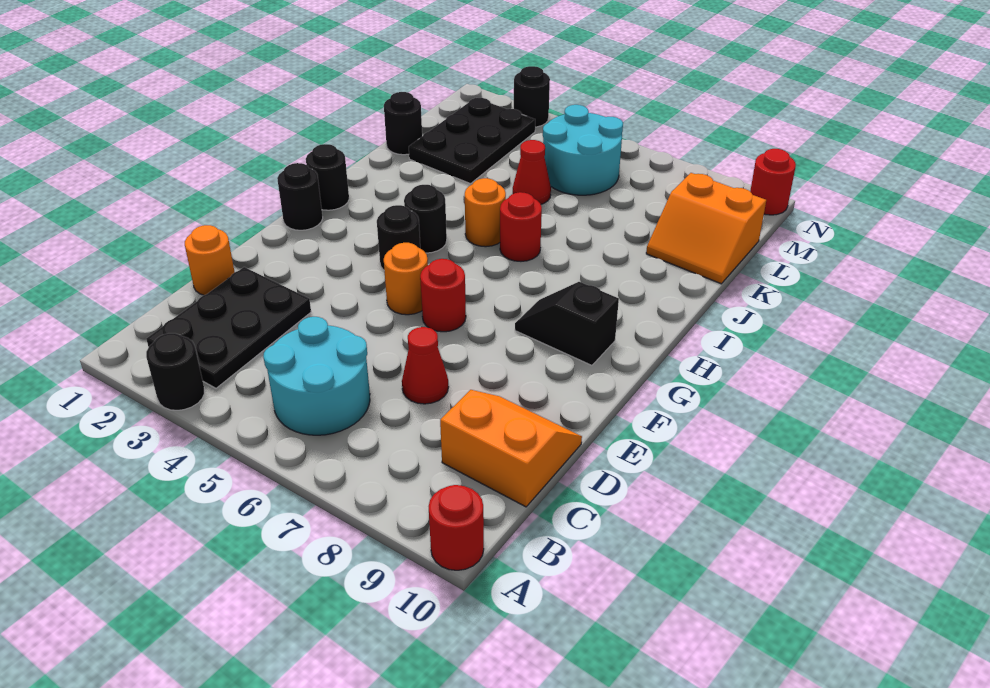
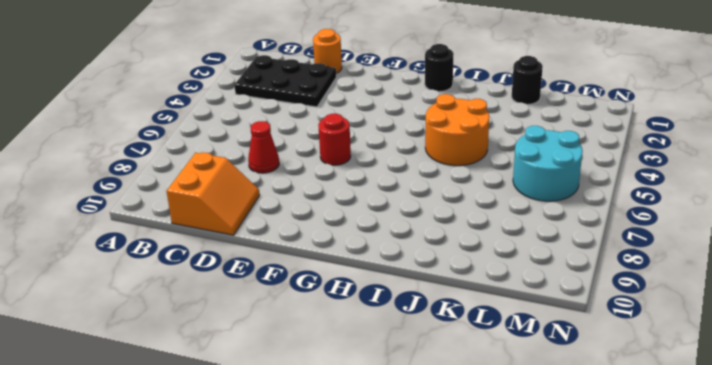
orange round brick I4:J5 level 1 -> orange round brick I5 level 1
none -> black round brick A3 level 1
none -> red round brick A10 level 1
none -> cyan round brick B5:C6 level 1

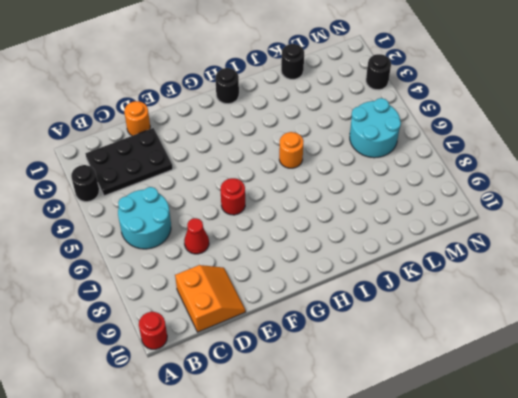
none -> orange round brick F5 level 1
none -> black round brick G1 level 1
none -> black round brick G4 level 1

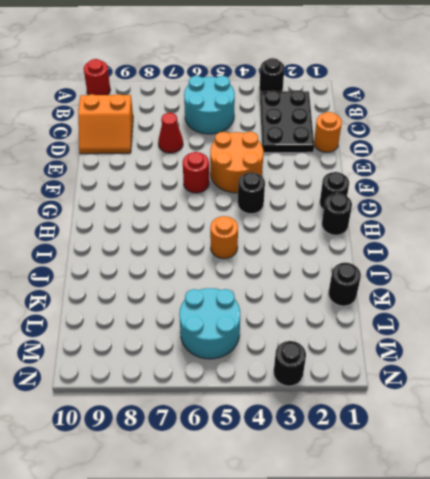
orange round brick E4:F5 level 1 -> orange round brick F5 level 1
none -> black slope G8:G9 level 1 top 9
none -> black round brick H4 level 1
none -> red round brick I6 level 1

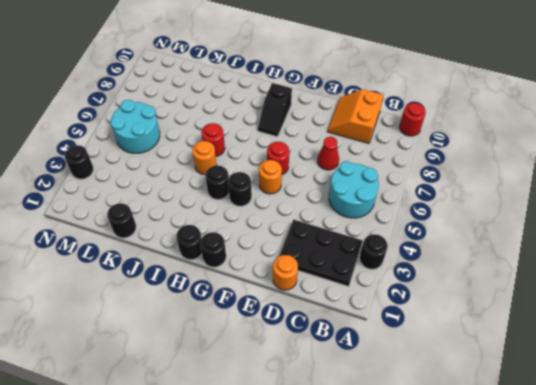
none -> black plate K2:M3 level 1
none -> red cone K5 level 1
none -> orange slope K9:L10 level 1 top L

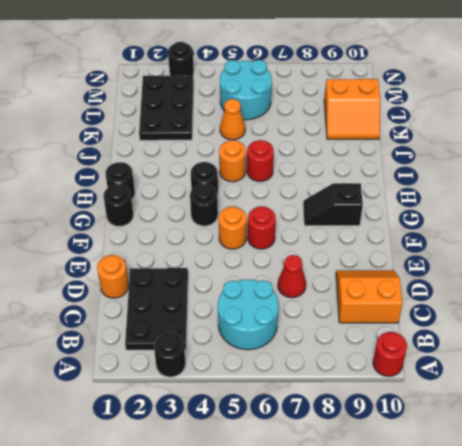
orange cone K5 level 1 -> red cone K5 level 1
none -> black round brick K1 level 1
none -> red round brick N10 level 1

